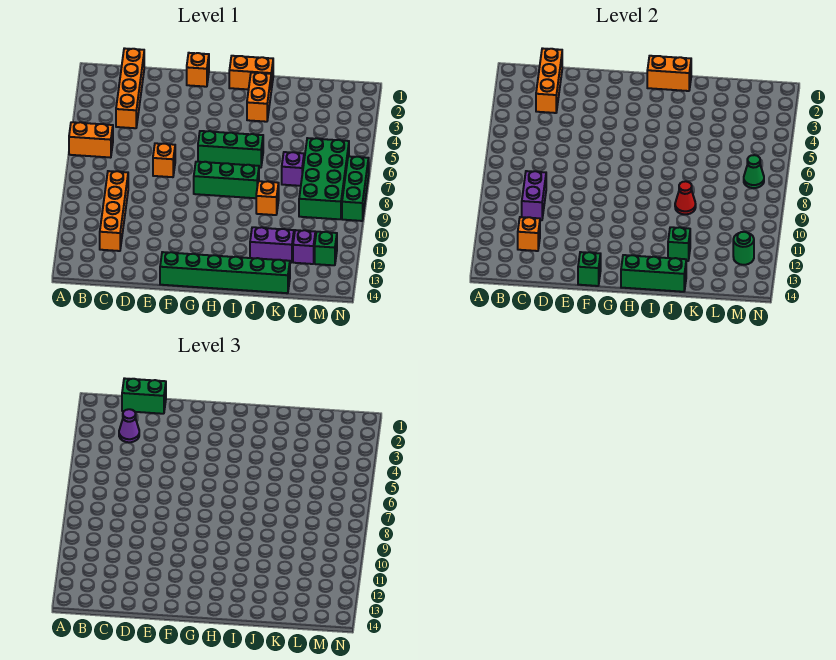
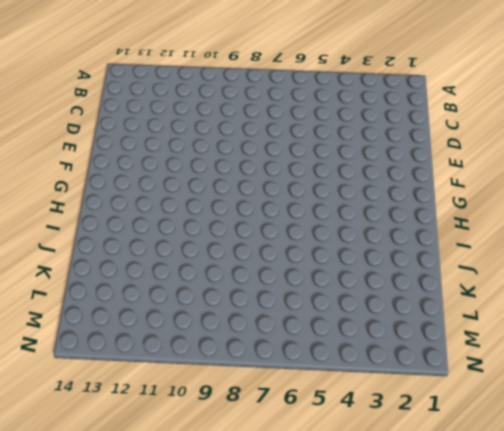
none -> orange brick A6:B6 level 1
none -> orange brick C1:C4 level 1
none -> orange brick C9:C12 level 1

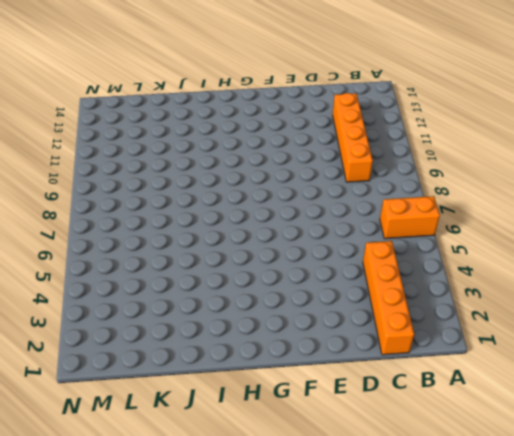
none -> orange brick E7 level 1
none -> orange brick F1 level 1
none -> green brick F14:K14 level 1

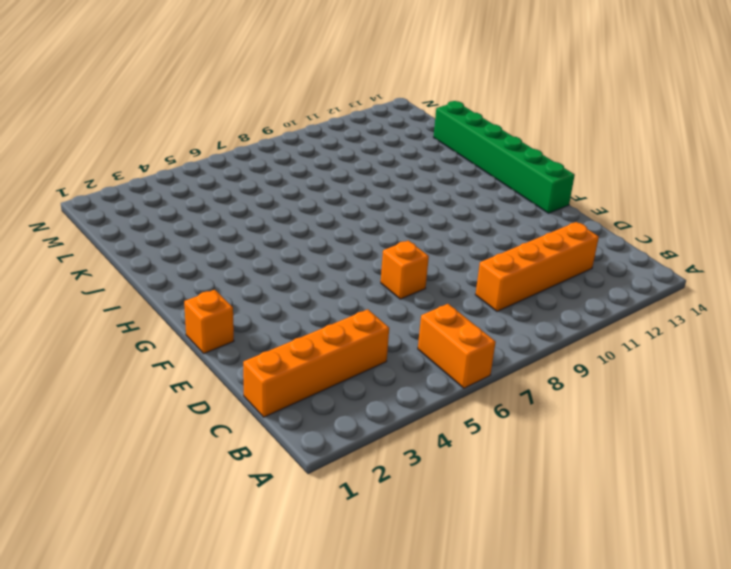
none -> green brick G6:I6 level 1
none -> green brick G8:I8 level 1
none -> orange brick H1:I1 level 1

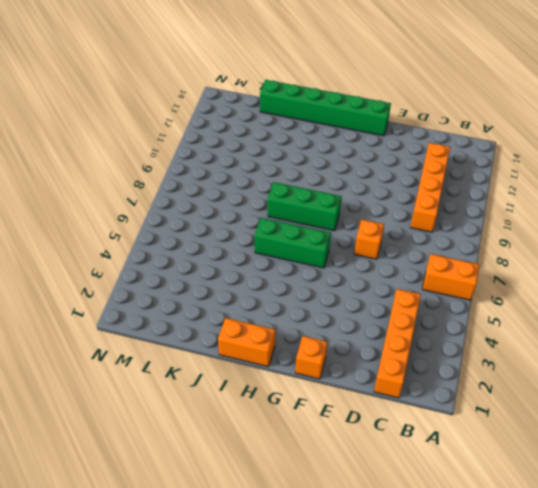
none -> orange brick I2:I3 level 1
none -> orange brick J9 level 1
none -> purple brick J12:K12 level 1

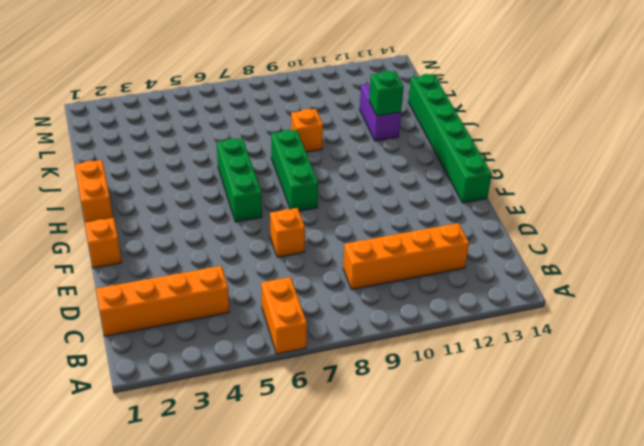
none -> orange brick I2:I3 level 1
none -> purple brick K7 level 1
none -> green brick L6:M9 level 1

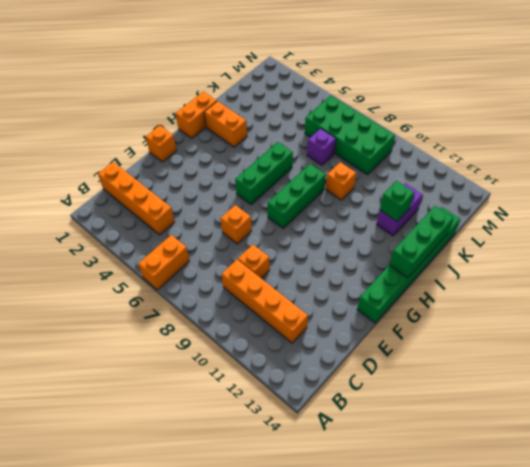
orange brick D9 level 1 -> orange brick C12 level 2
none -> purple brick L12 level 1
none -> green brick M12 level 1
none -> green brick N7:N9 level 1

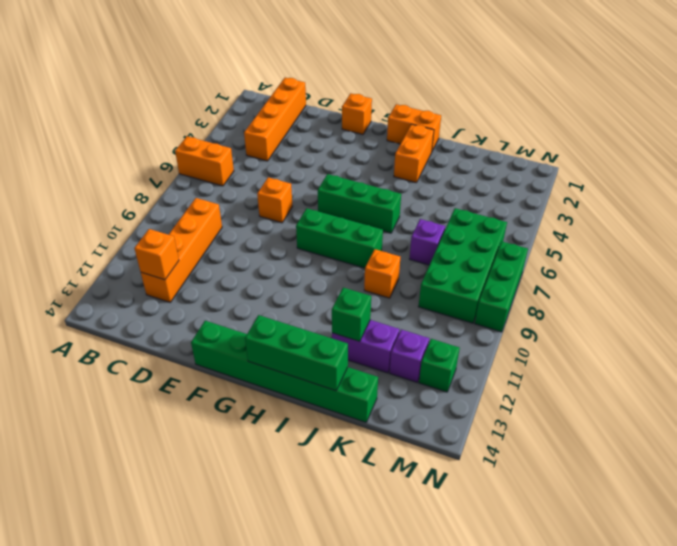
none -> orange brick C1:C3 level 2
none -> purple brick C9:C10 level 2
none -> green brick F14 level 2

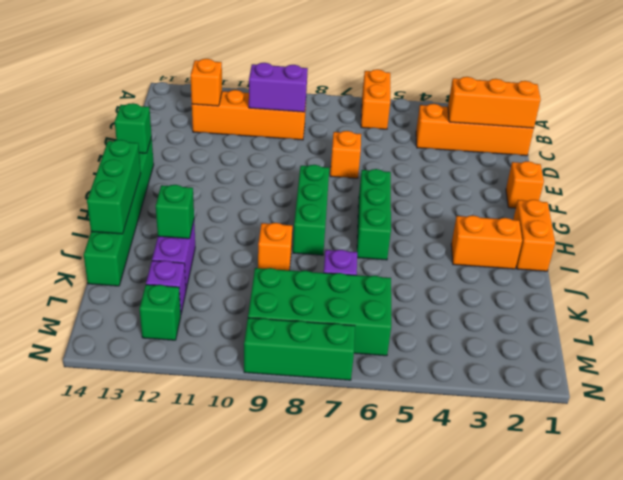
none -> orange brick H1:I1 level 2
none -> red cone J9 level 2
none -> green cone M7 level 2

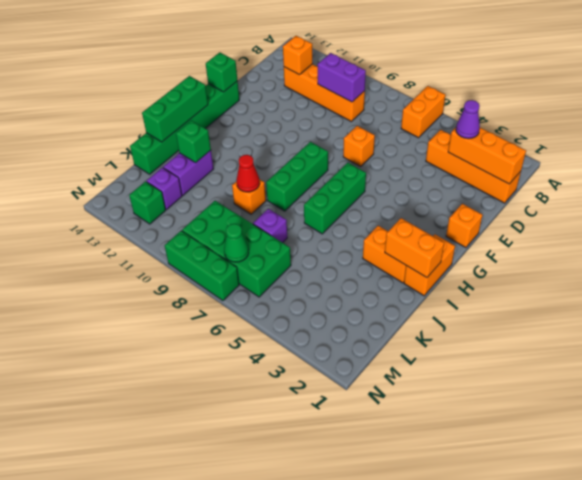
orange brick I1:I2 level 2 -> orange brick H1:I1 level 2
none -> green round brick M12 level 2
none -> green brick C1:D1 level 3

